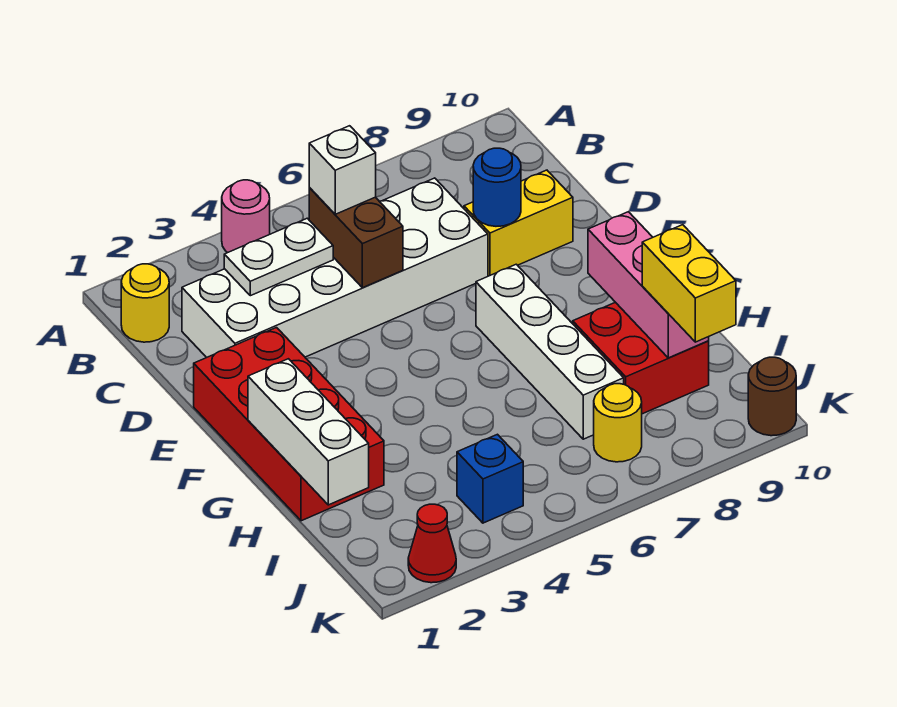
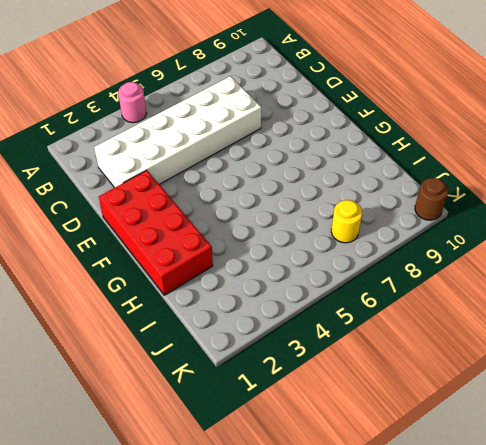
none -> yellow round brick B1 level 1
none -> yellow brick D8:D9 level 1
none -> white brick F7:I7 level 1

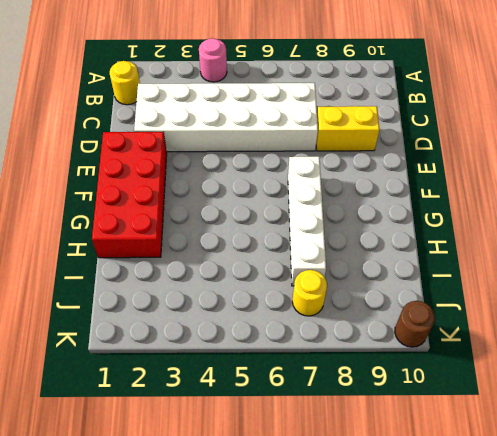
none -> red brick H8:I9 level 1
none -> blue brick J4 level 1
none -> red cone K2 level 1

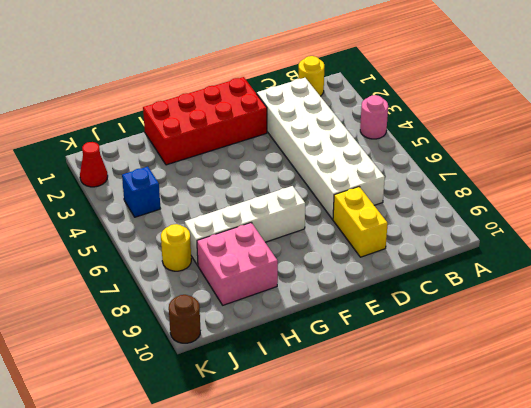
pink brick H8:I9 level 1 -> red brick H8:I9 level 1
none -> white plate C3:C4 level 2
none -> brown brick C5:D5 level 2
none -> blue round brick D8 level 2

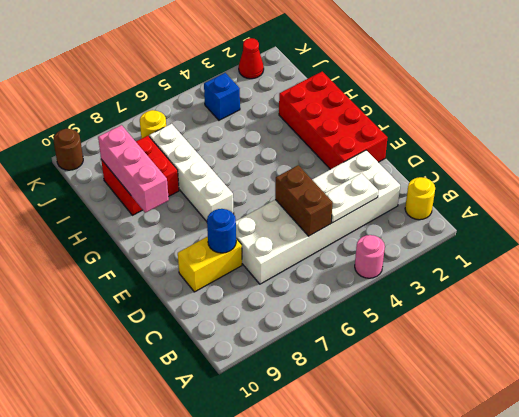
none -> white brick G1:I1 level 2
none -> white brick C5 level 3
none -> yellow brick I9:J9 level 3

